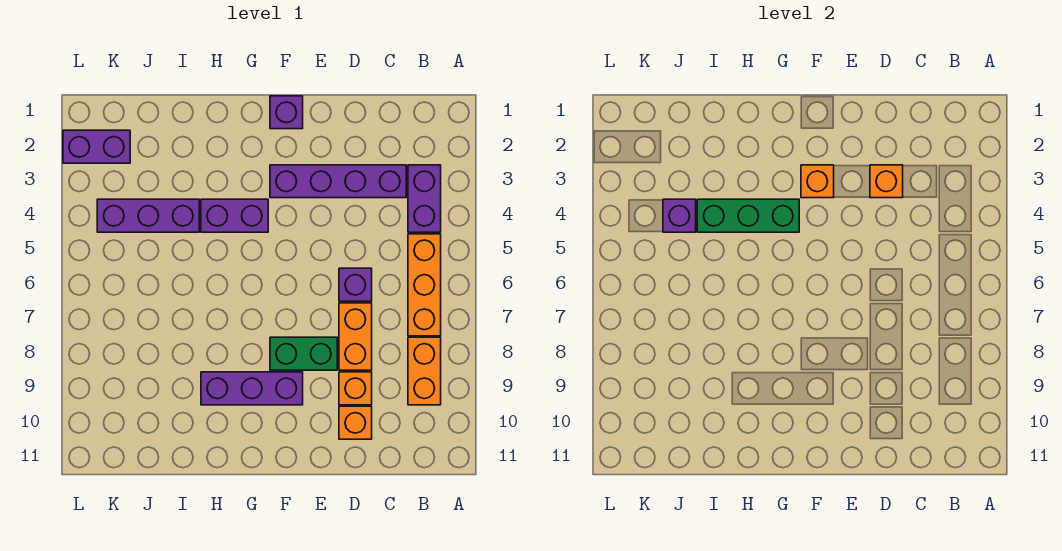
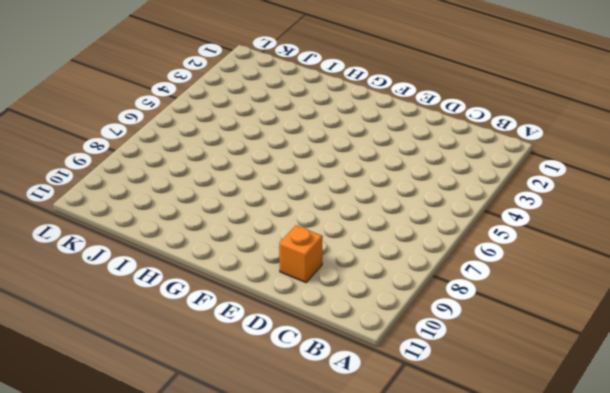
none -> purple brick B3:B4 level 1
none -> orange brick B5:B7 level 1
none -> orange brick B8:B9 level 1

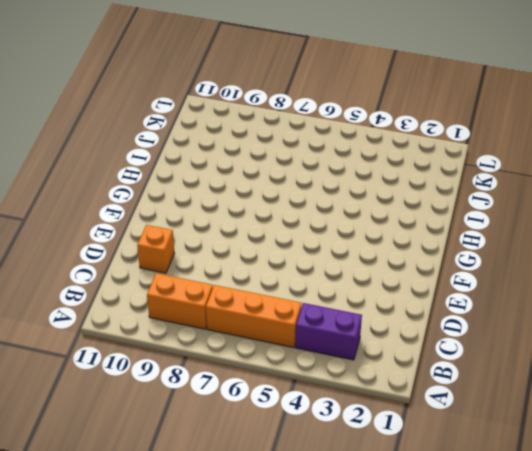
none -> purple brick C3:F3 level 1
none -> purple brick D6 level 1
none -> orange brick D7:D8 level 1

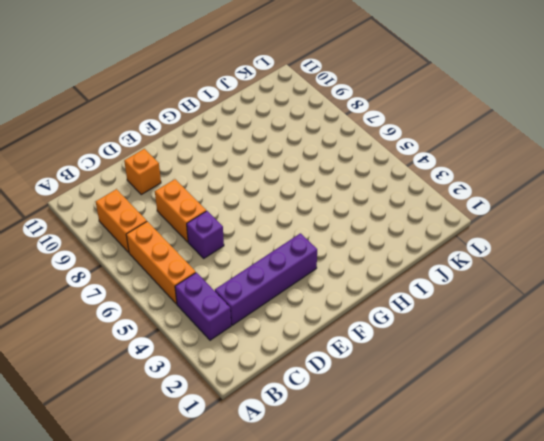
none -> orange brick D9 level 1
none -> green brick E8:F8 level 1
none -> purple brick F1 level 1

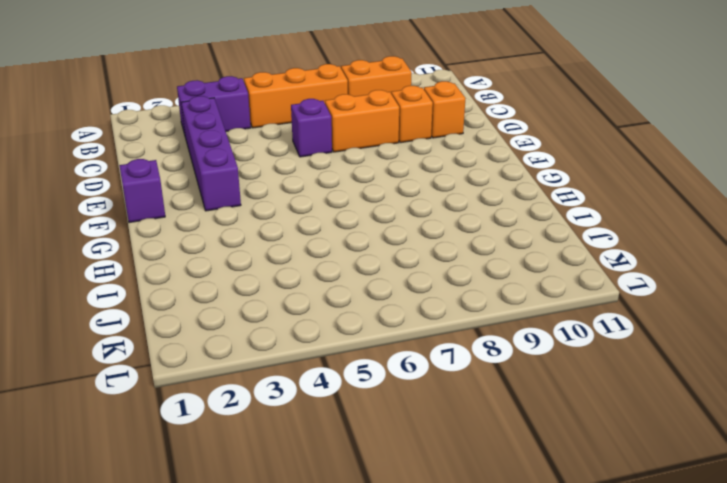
none -> green brick E8:F8 level 1
none -> purple brick F9:H9 level 1
none -> purple brick G4:H4 level 1

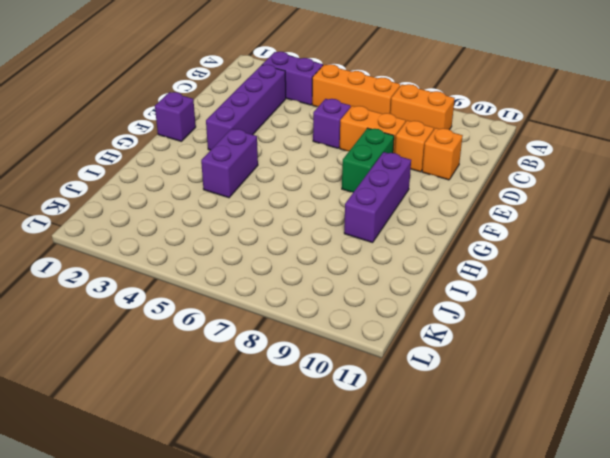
none -> purple brick I4:K4 level 1
none -> purple brick K2:L2 level 1
none -> orange brick D3 level 2

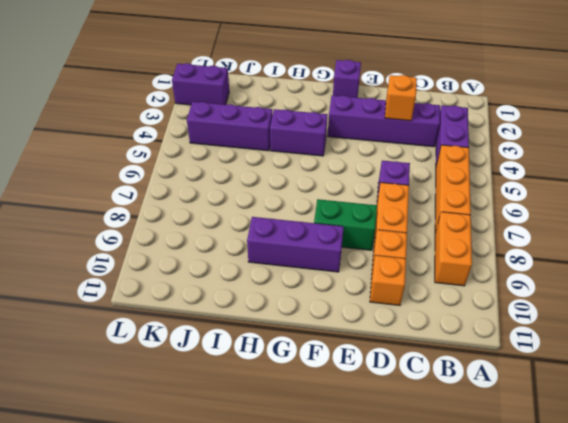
none -> orange brick F3 level 2
none -> green brick G4:I4 level 2
none -> purple brick J4 level 2

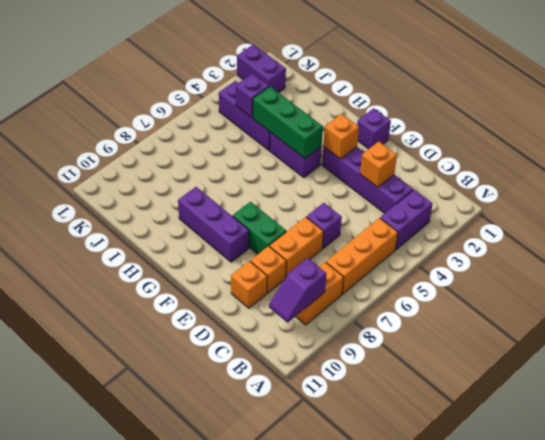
purple slope B9:B10 level 2 top 9 -> none

